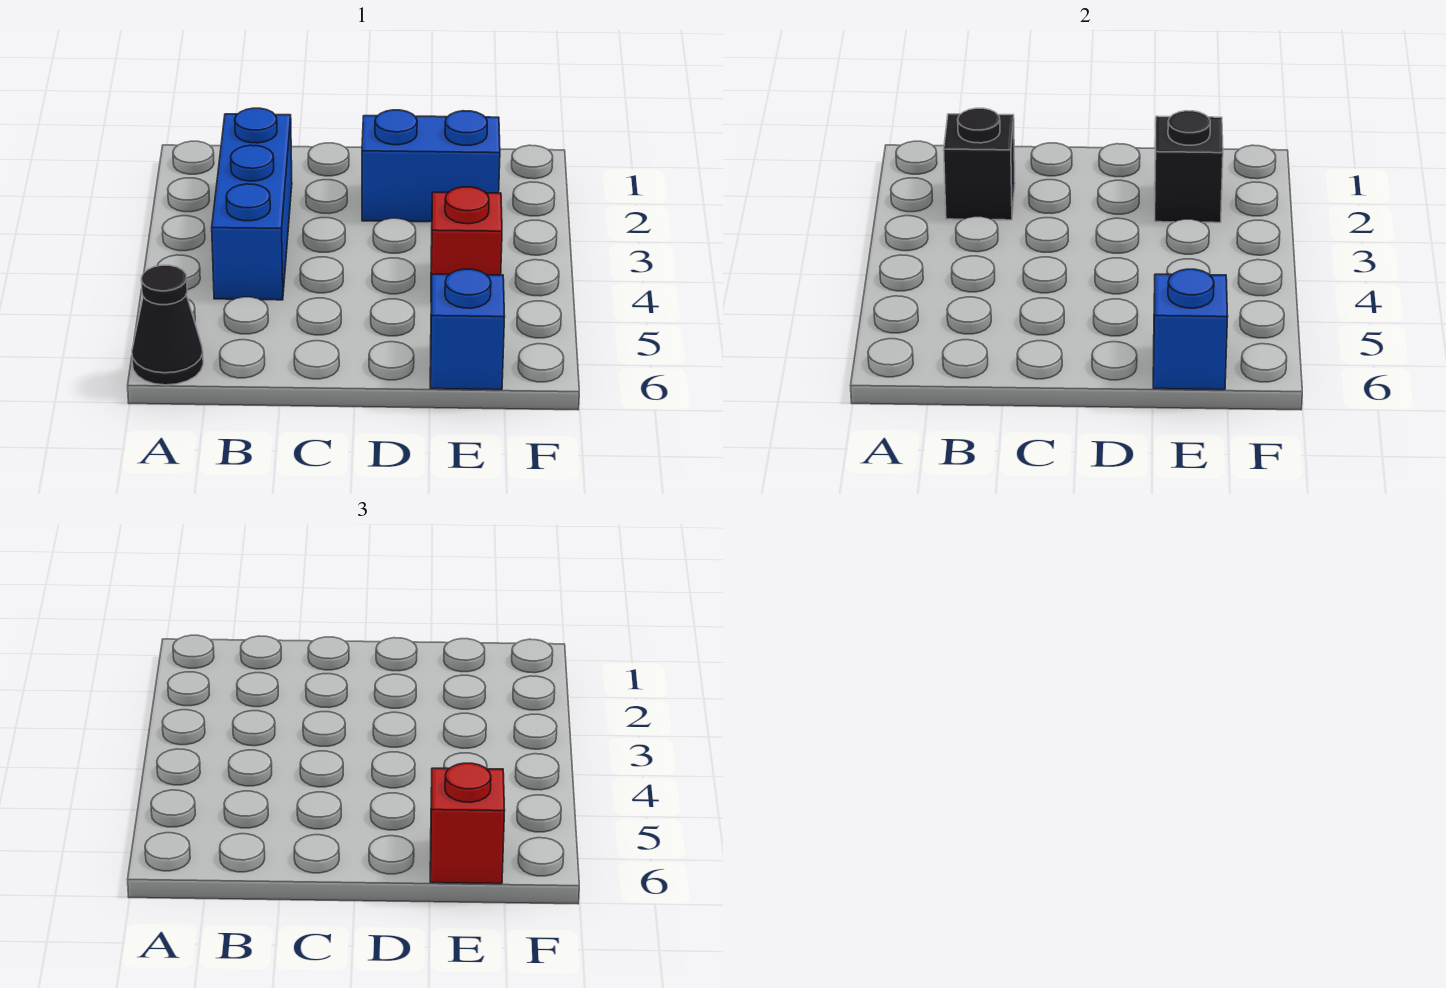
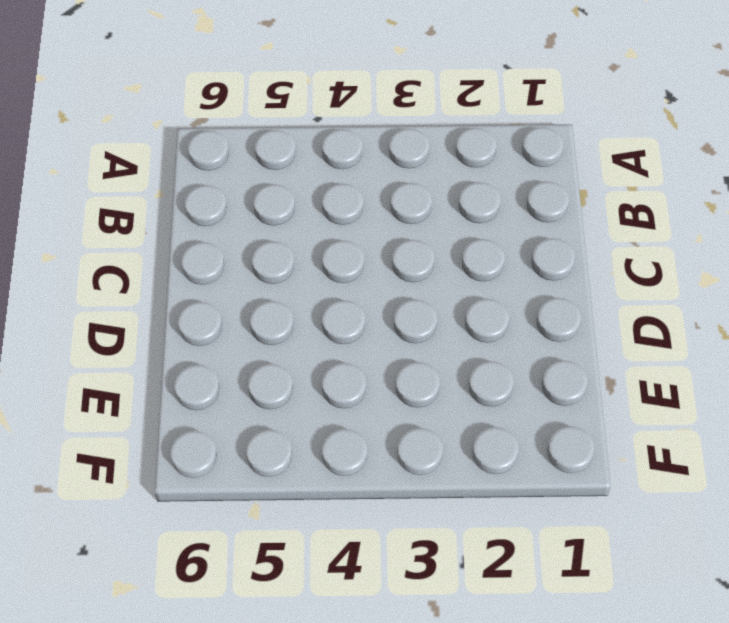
none -> black cone A6 level 1
none -> blue brick B2:B4 level 1

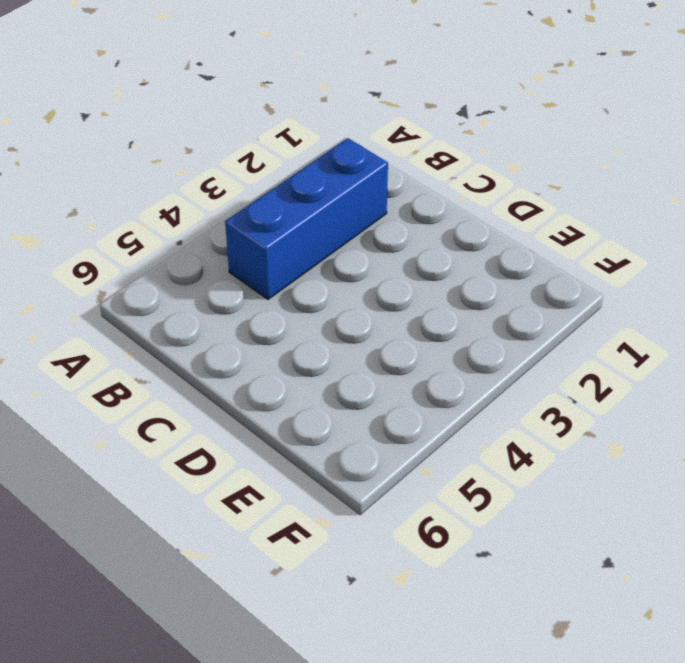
none -> black cone A6 level 1
none -> blue brick D2:E2 level 1

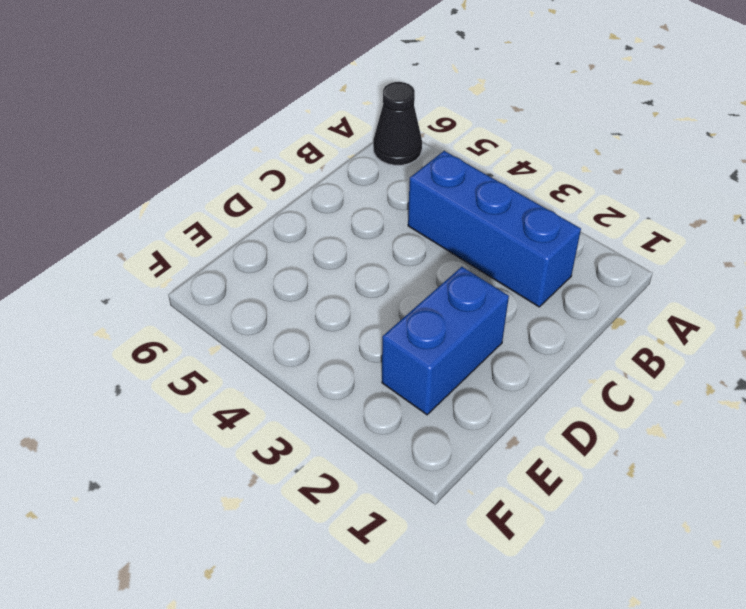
none -> red brick E4 level 1
none -> blue brick E6 level 1

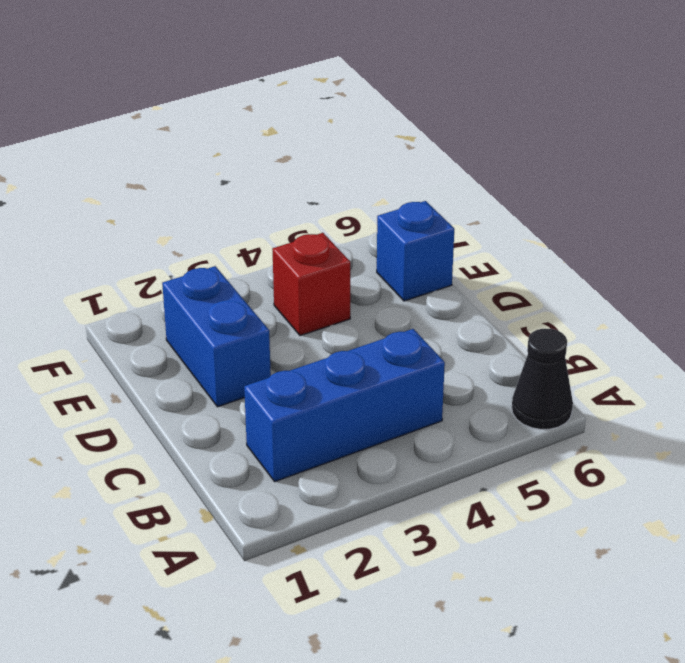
none -> black brick B2 level 2
none -> black brick E2 level 2

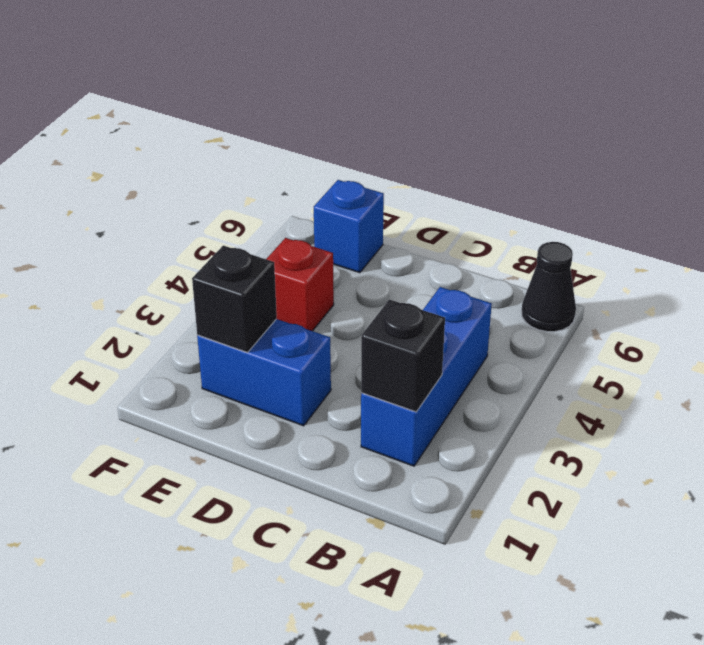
none -> blue brick E6 level 2
none -> red brick E6 level 3

